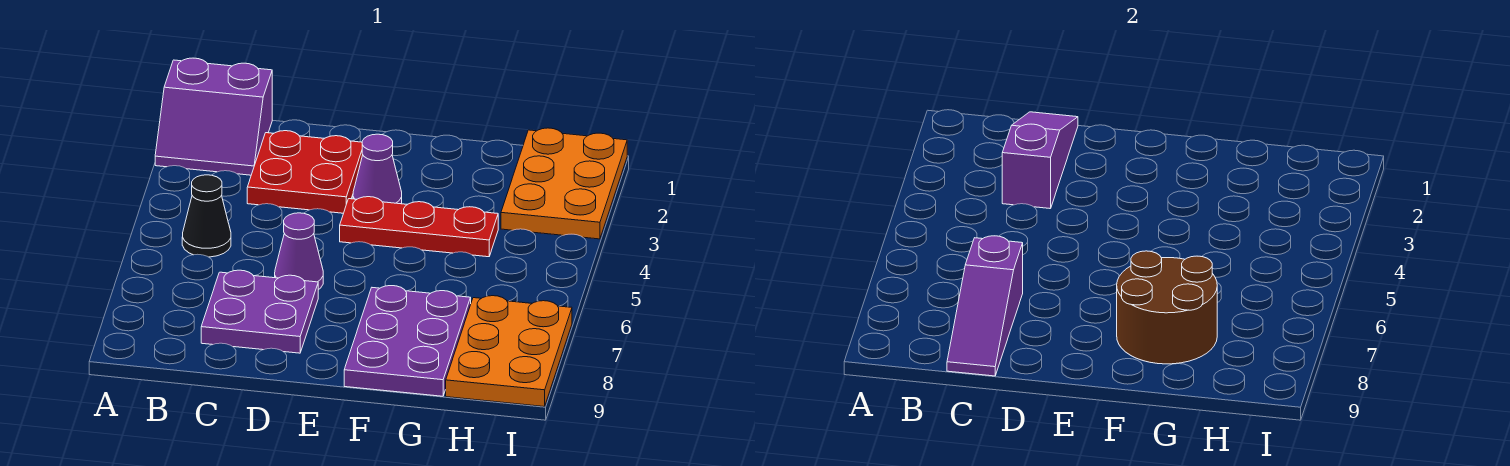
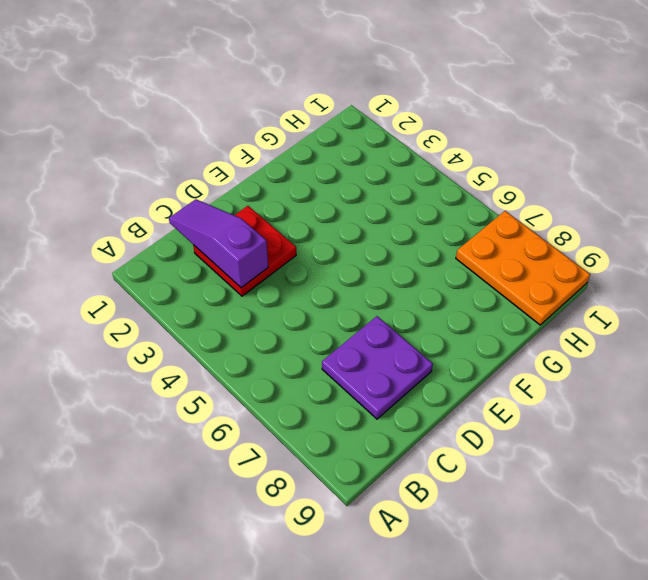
none -> purple slope A1:B2 level 1 top 1
none -> black cone B5 level 1
none -> purple cone D6 level 1

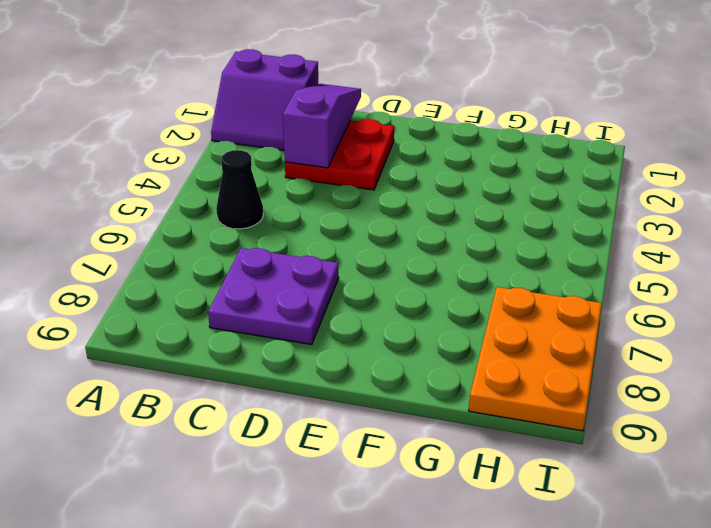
none -> purple cone D6 level 1
none -> purple cone E3 level 1
none -> red plate E4:G4 level 1

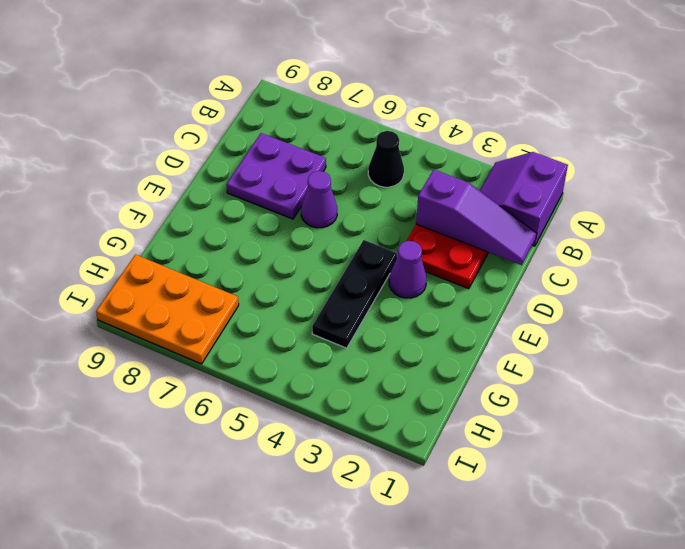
black plate E4:G4 level 1 -> red plate E4:G4 level 1
none -> purple plate F7:G9 level 1
none -> orange plate H1:I3 level 1
none -> purple slope C7:C9 level 2 top 7

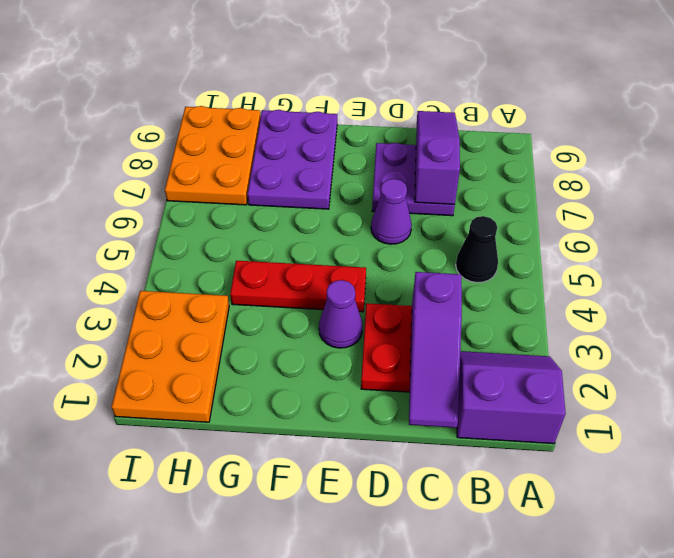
none -> brown round brick F7:G8 level 2

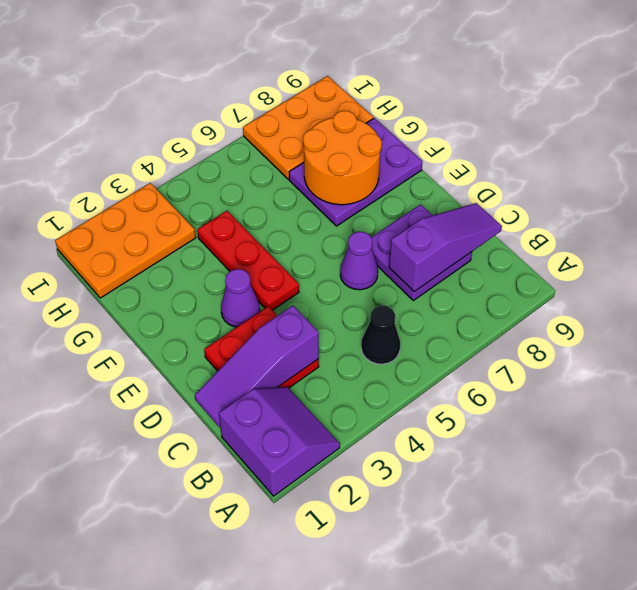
orange round brick F7:G8 level 2 -> brown round brick F7:G8 level 2

